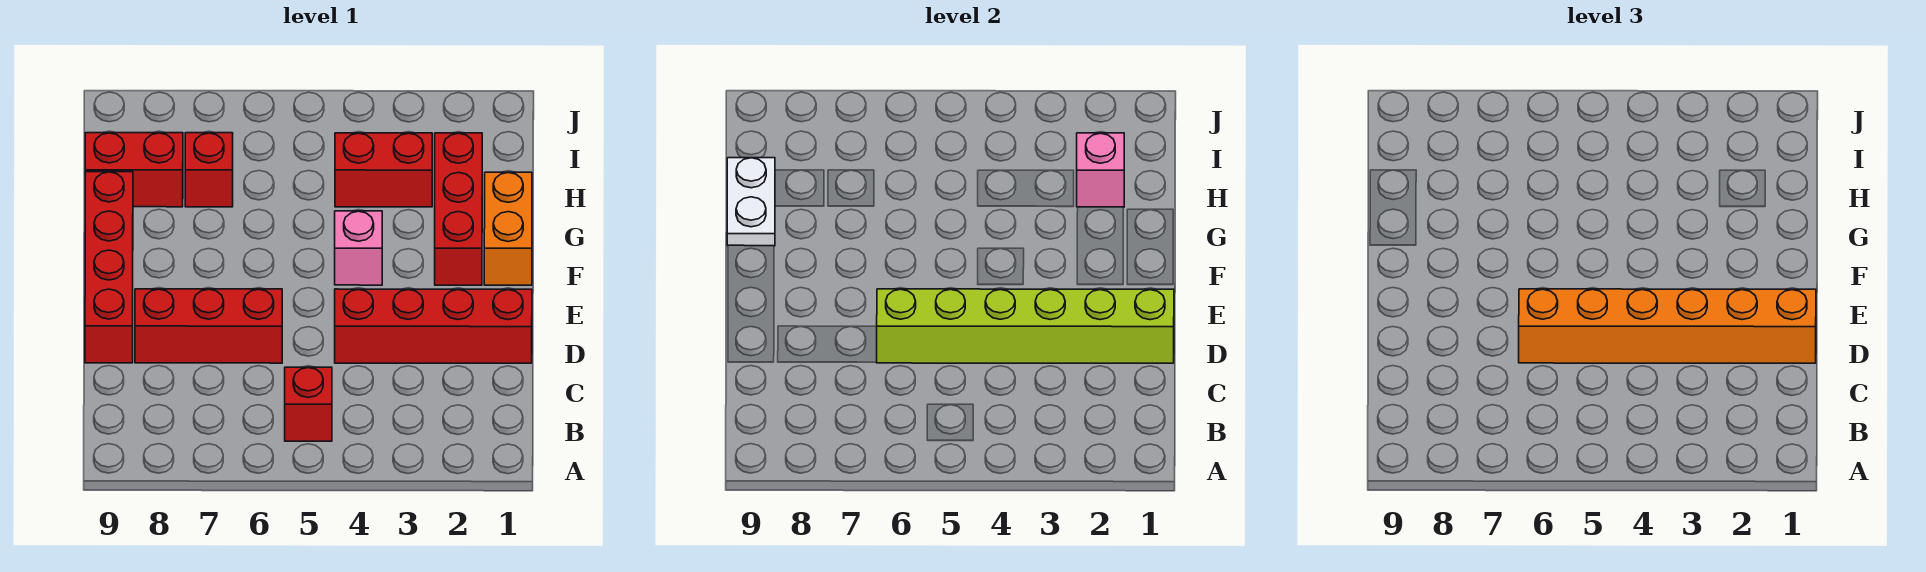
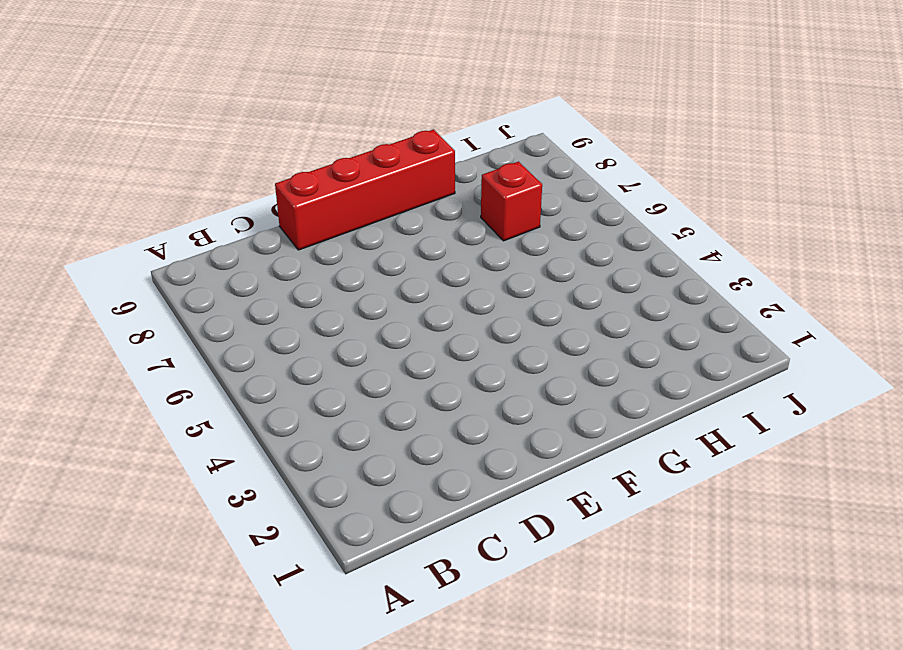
none -> red brick B5 level 1
none -> red brick D1:D4 level 1
none -> red brick D6:D8 level 1

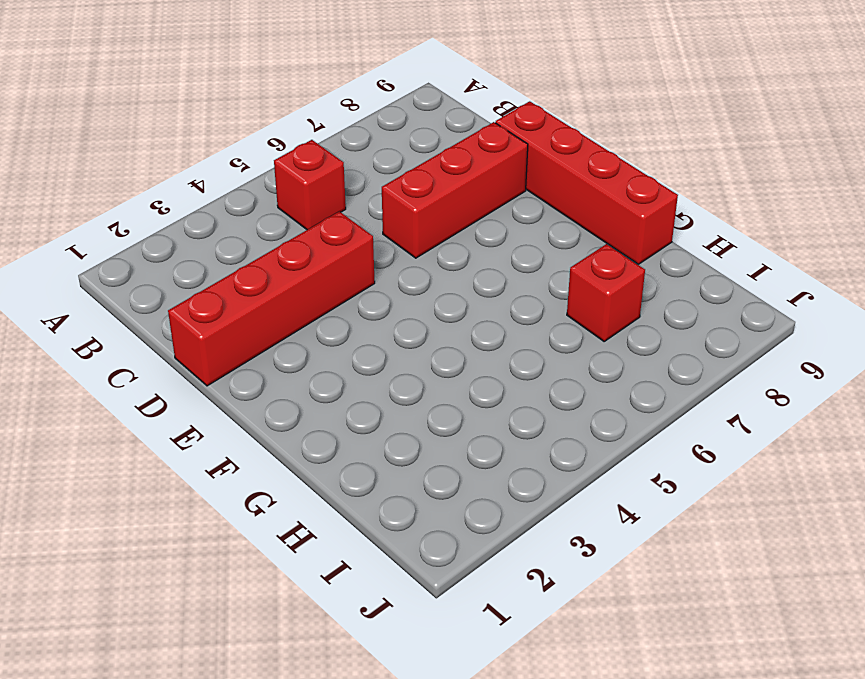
none -> orange brick F1:G1 level 1
none -> red brick F2:H2 level 1
none -> pink brick F4 level 1

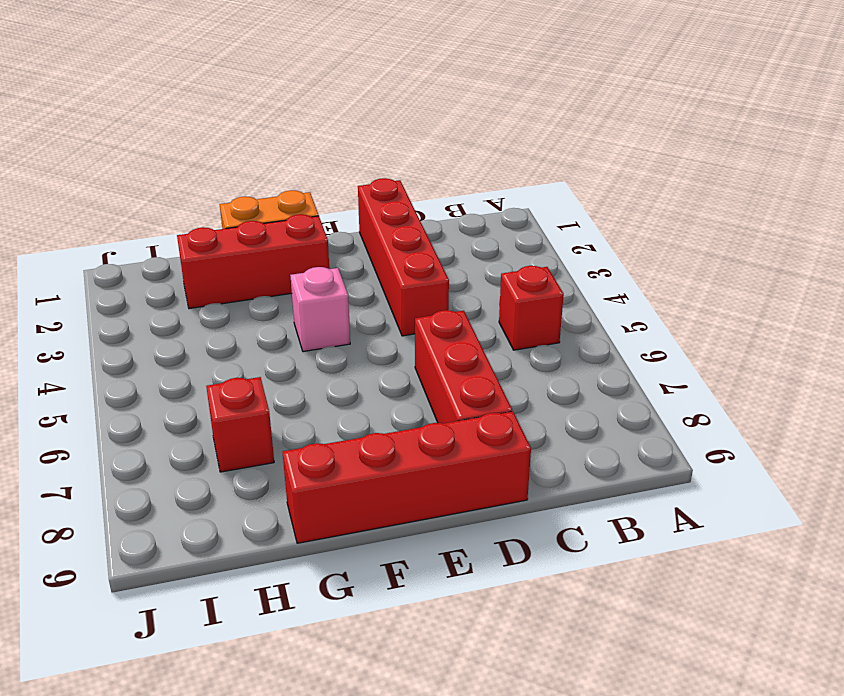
none -> red brick H3:H4 level 1
none -> red brick H8:H9 level 1
none -> lime brick D1:D6 level 2

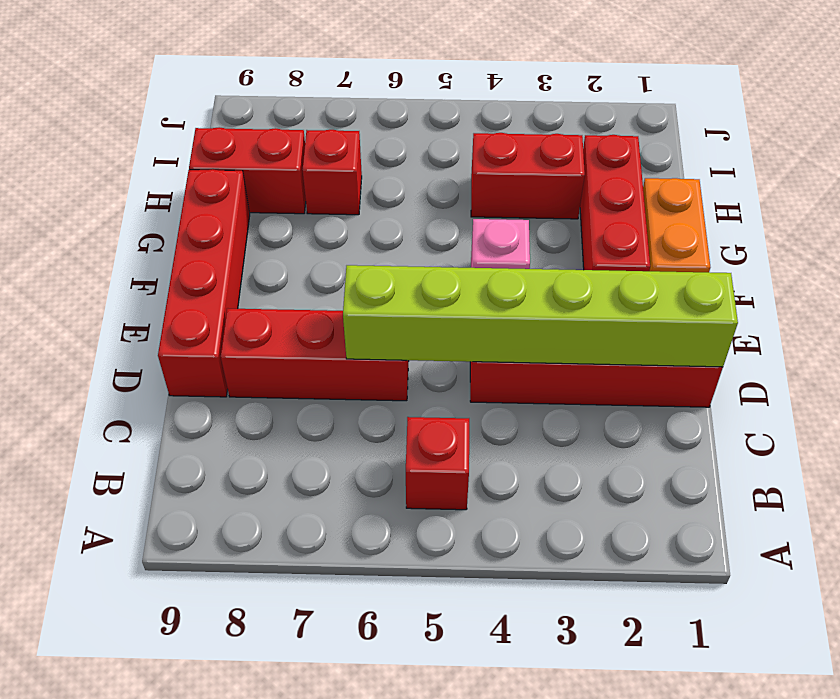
none -> white plate G9:H9 level 2
none -> pink brick H2 level 2
none -> orange brick D1:D6 level 3

